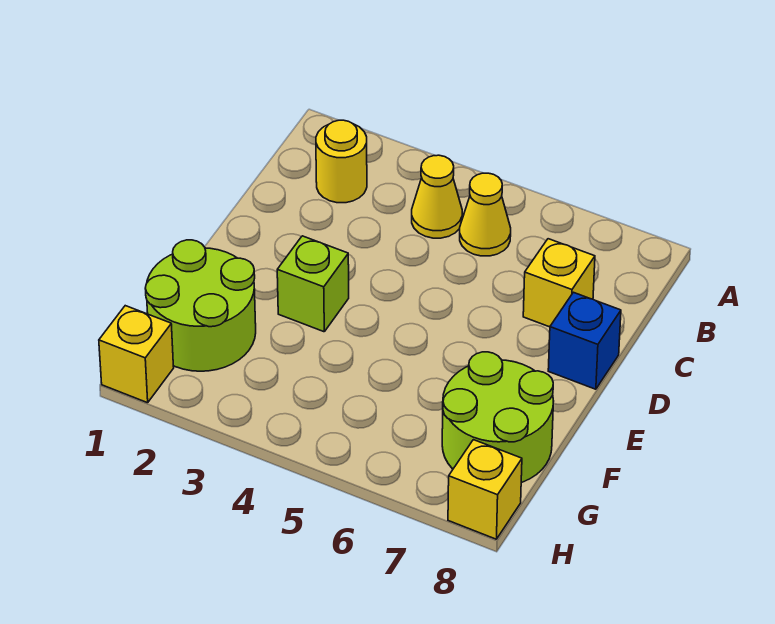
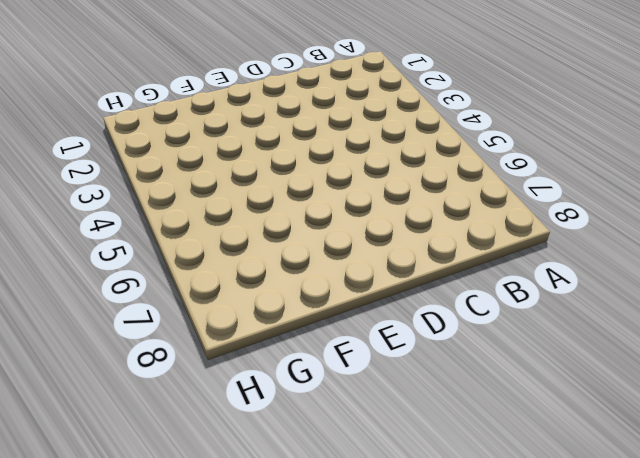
none -> yellow round brick B2 level 1
none -> yellow cone B4 level 1

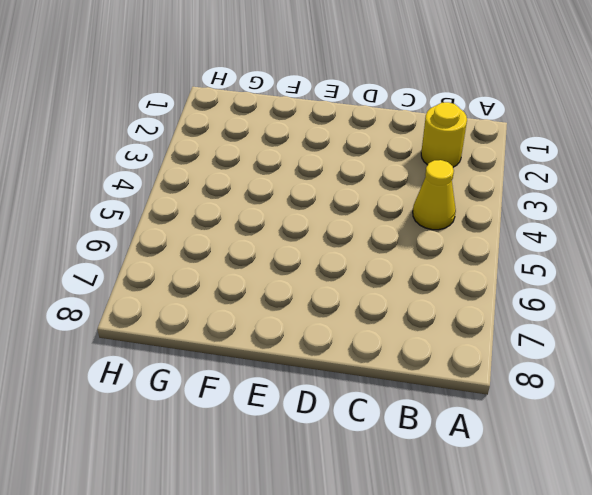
none -> yellow cone B5 level 1
none -> yellow brick C7 level 1

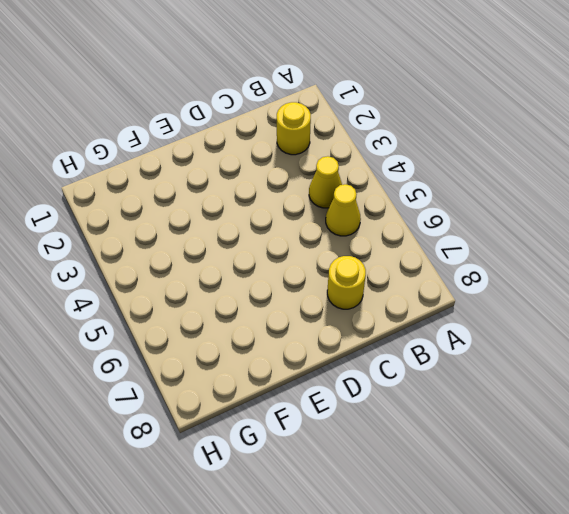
yellow round brick C7 level 1 -> yellow brick C7 level 1
none -> blue brick D8 level 1
none -> lime brick E3 level 1

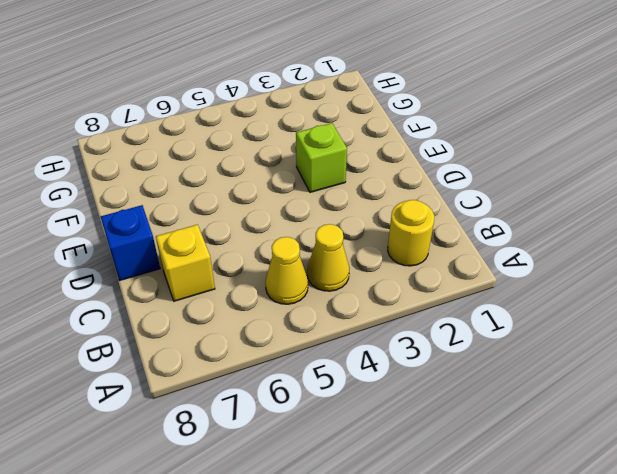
none -> lime round brick F1:G2 level 1
none -> lime round brick F7:G8 level 1

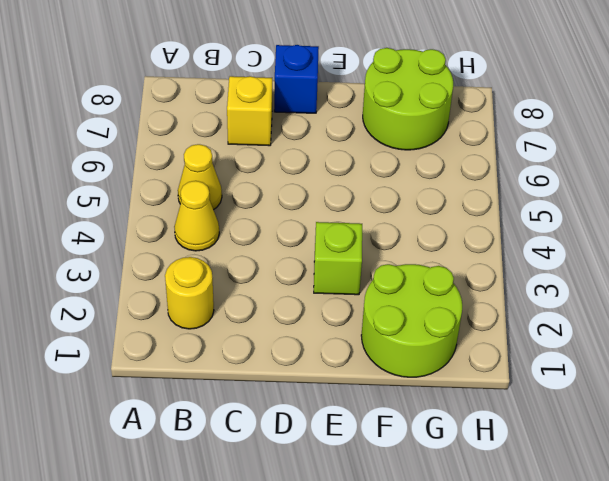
none -> yellow brick H1 level 1
none -> yellow brick H8 level 1

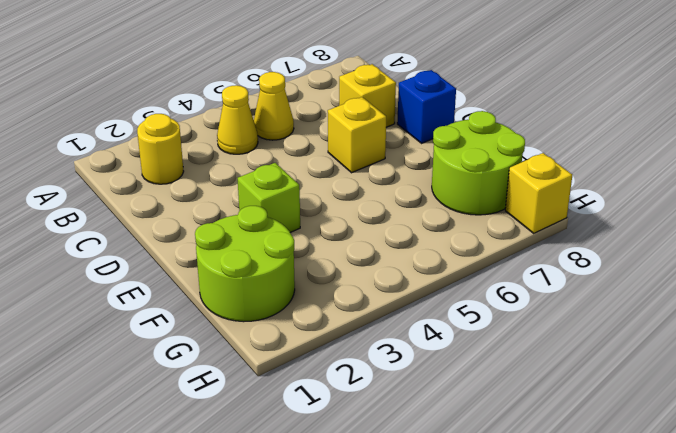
yellow brick D6 level 1 -> yellow brick H1 level 1

